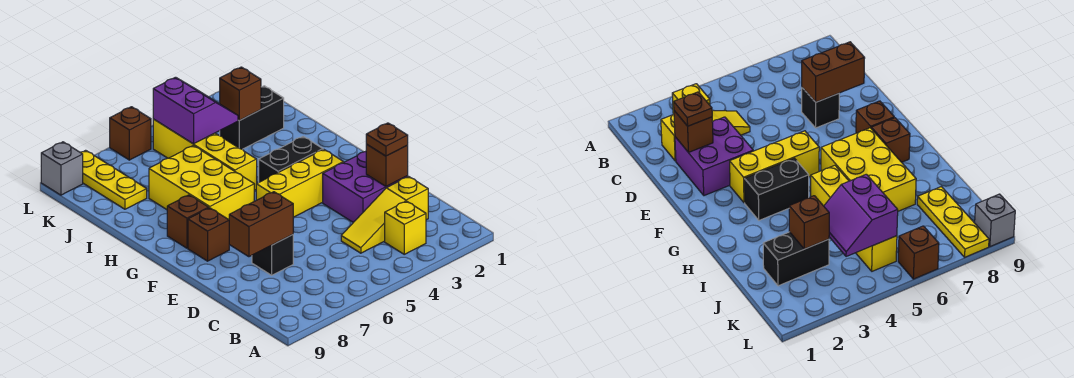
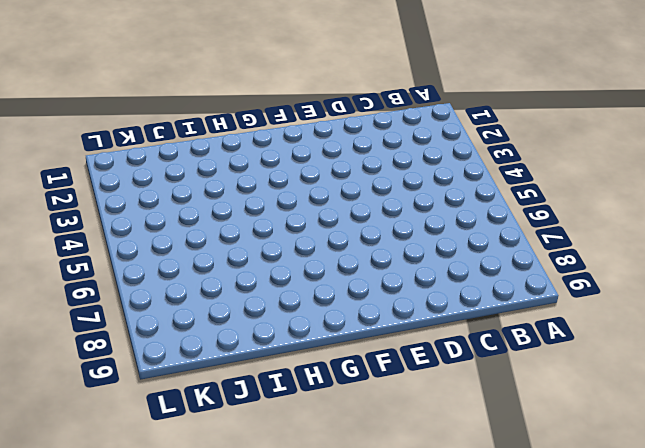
none -> yellow brick B3 level 1
none -> yellow slope C2:C4 level 1 top 2
none -> purple brick D2:E3 level 1

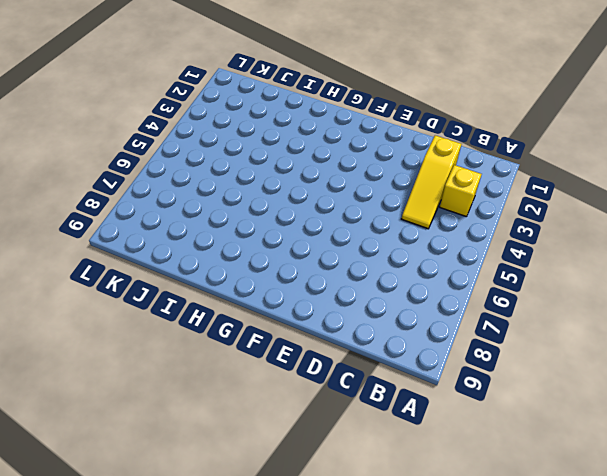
none -> purple brick D2:E3 level 1
none -> black brick D7 level 1
none -> yellow brick F3:F5 level 1

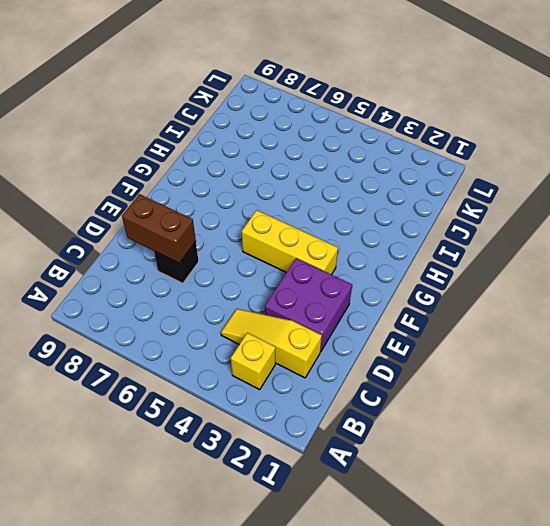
none -> brown brick F8 level 1
none -> black brick G3:G4 level 1
none -> yellow brick G6:I7 level 1

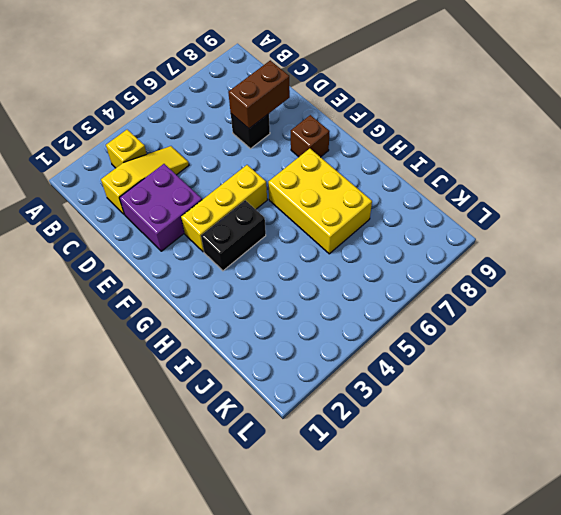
none -> brown brick G8 level 1
none -> yellow brick H5:K5 level 1
none -> black brick J2:J3 level 1

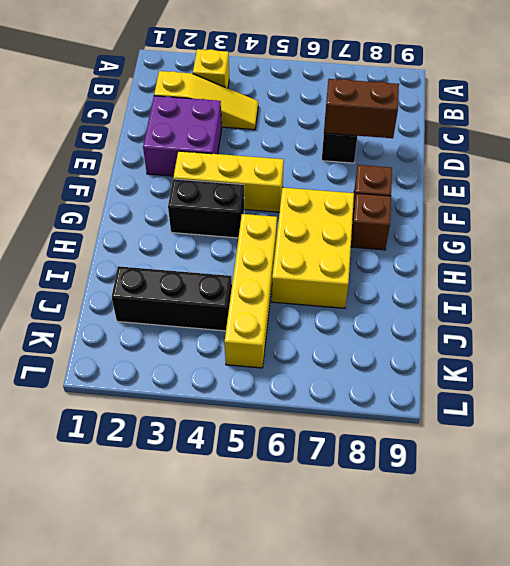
black brick J2:J4 level 1 -> black brick J2:J3 level 1
none -> yellow plate J8:L8 level 1
none -> brown brick L6 level 1
none -> grey brick L9 level 1

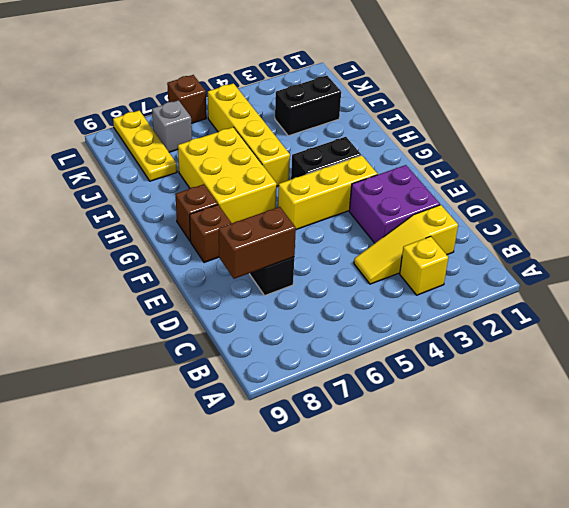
grey brick K7 level 1 -> grey brick L9 level 1
none -> brown brick D2 level 2
none -> brown brick J3 level 2
none -> purple slope J4:K5 level 2 top 5

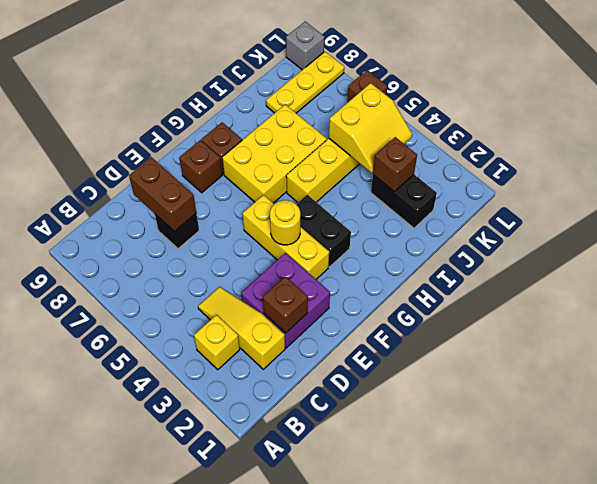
yellow round brick F4 level 2 -> none
yellow slope J4:K5 level 2 top 5 -> purple slope J4:K5 level 2 top 5
none -> brown plate D2 level 3

